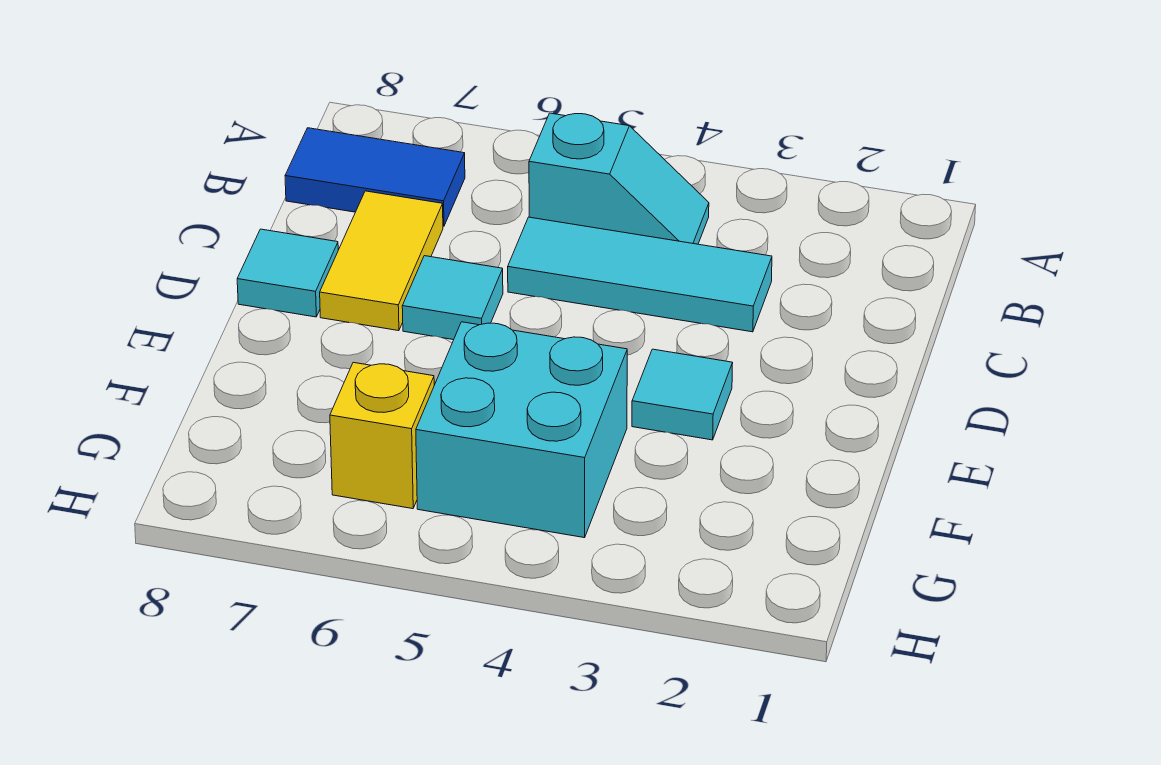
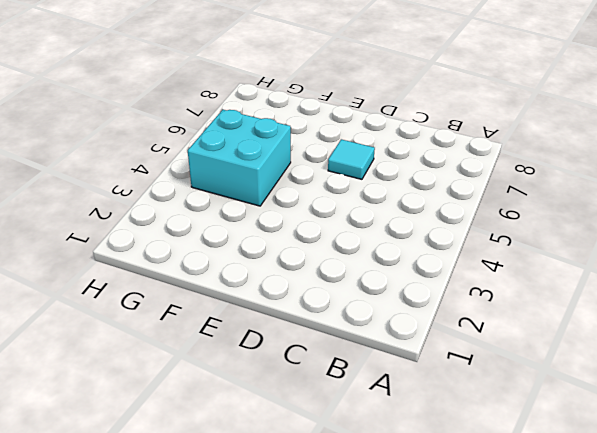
none -> cyan slope B4:B5 level 1 top 5
none -> blue tile B7:B8 level 1

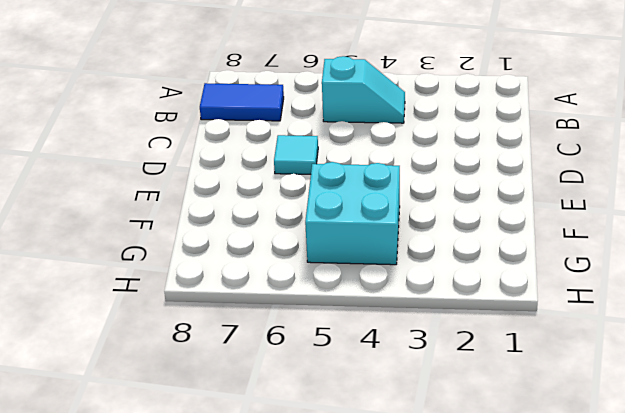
none -> cyan tile C3:C5 level 1
none -> yellow tile C7:D7 level 1

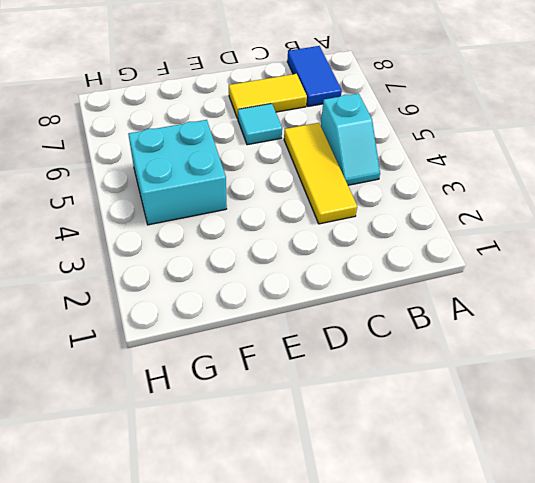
yellow tile C3:C5 level 1 -> cyan tile C3:C5 level 1
none -> cyan tile D8 level 1
none -> cyan tile E3 level 1

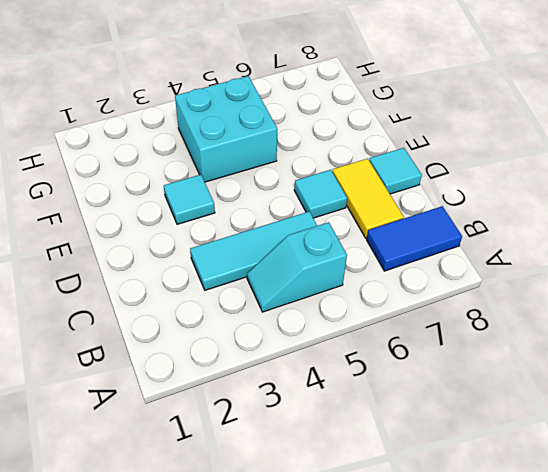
none -> yellow brick G6 level 1

